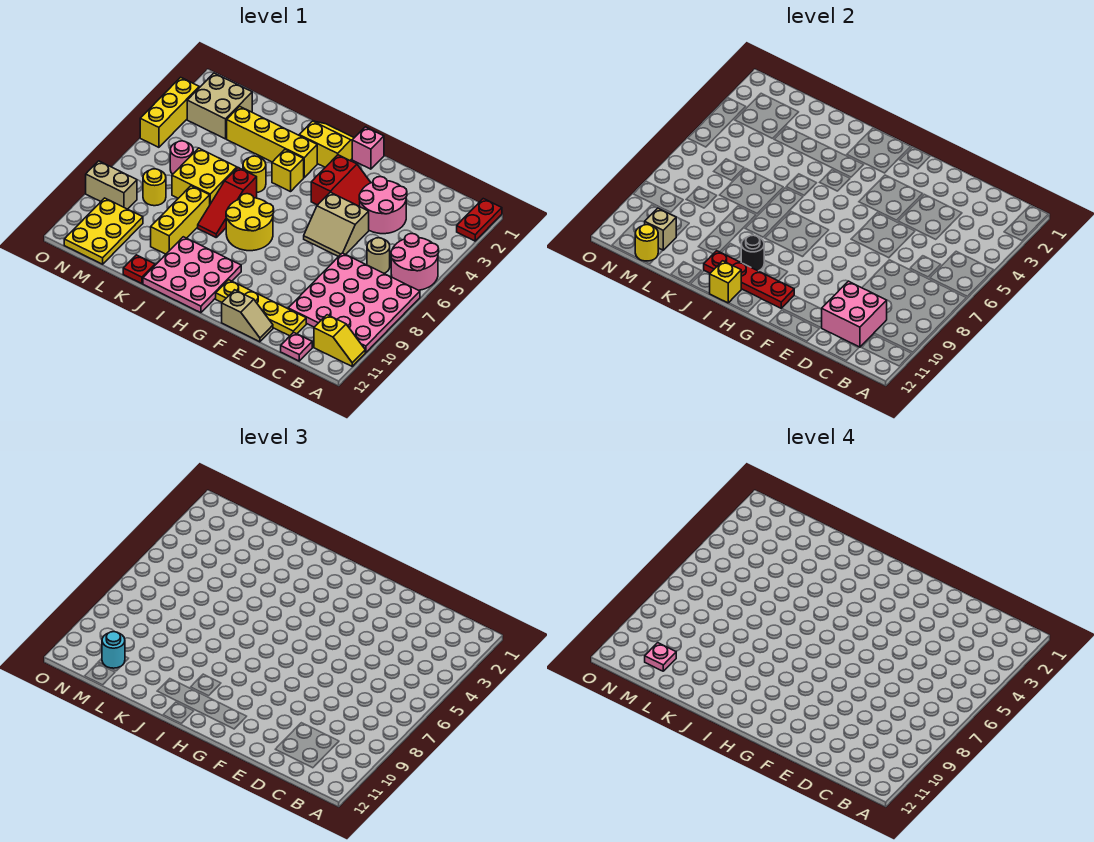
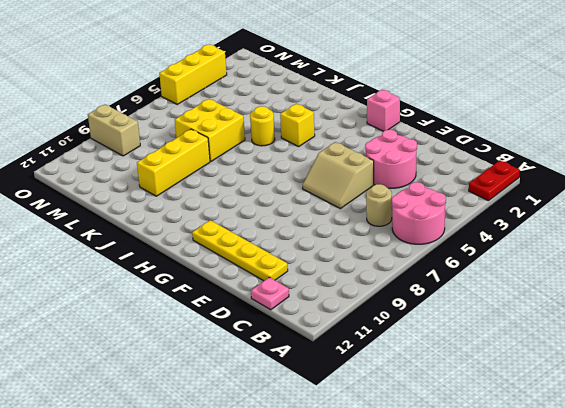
none -> pink plate A7:D10 level 1
none -> yellow slope A11:B11 level 1 top B
none -> tan slope E12:F12 level 1 top F
none -> red slope F3:G4 level 1 top G

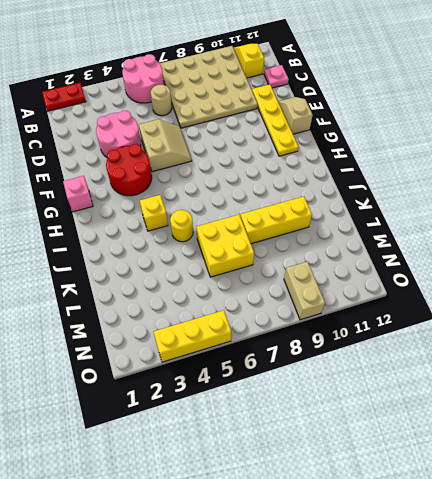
tan plate A7:D10 level 1 -> pink plate A7:D10 level 1
red round brick F3:G4 level 1 -> red slope F3:G4 level 1 top G
none -> yellow slope H1:I2 level 1 top 2
none -> yellow round brick H7:I8 level 1
none -> pink plate H10:J12 level 1
none -> yellow brick I3:L3 level 1

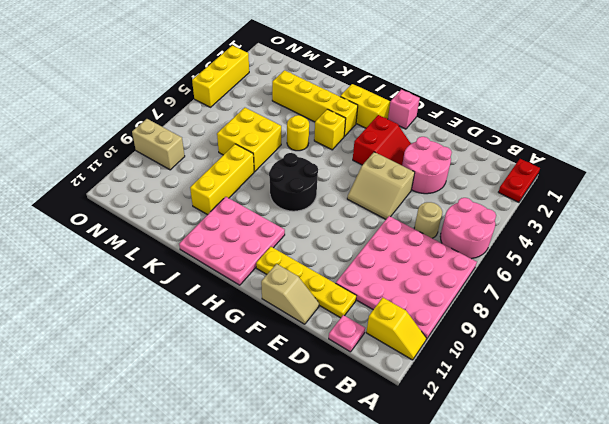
black round brick H7:I8 level 1 -> yellow round brick H7:I8 level 1
none -> red slope J6:J8 level 1 top 6
none -> red plate K12 level 1
none -> tan brick M2:N3 level 1
none -> pink round brick M6 level 1

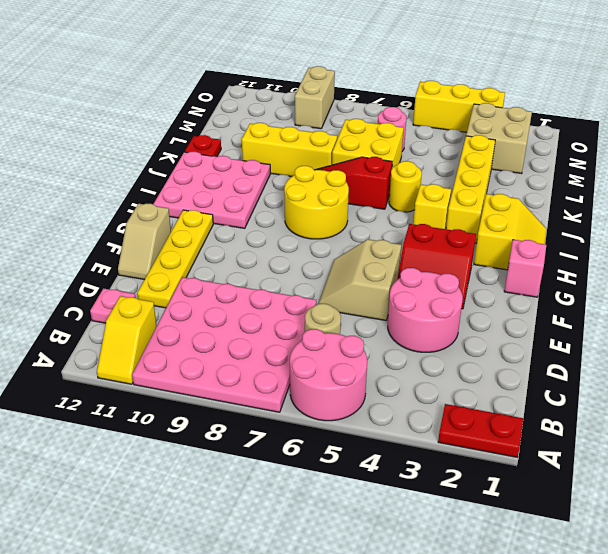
none -> yellow round brick M8 level 1
none -> yellow plate M10:N12 level 1
none -> pink brick C10:D11 level 2
none -> red plate G11:J11 level 2

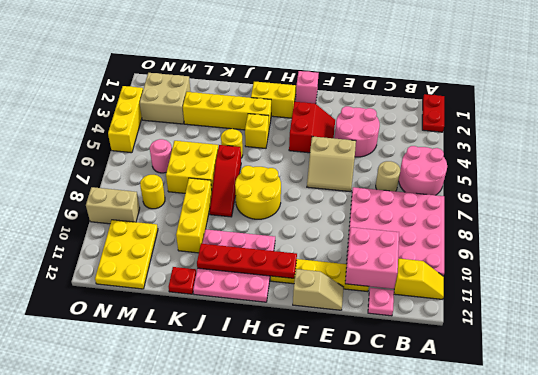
none -> black round brick I10 level 2
none -> yellow brick I12 level 2
none -> tan brick M11 level 2
none -> yellow round brick M12 level 2

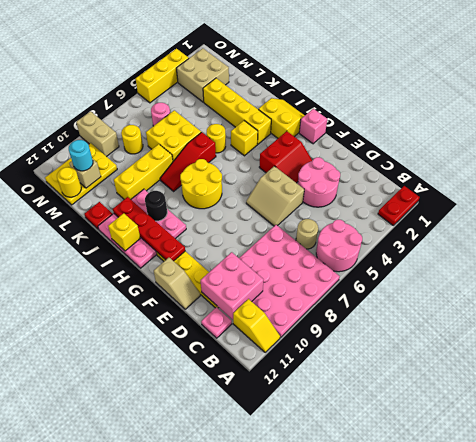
none -> pink plate M11 level 4

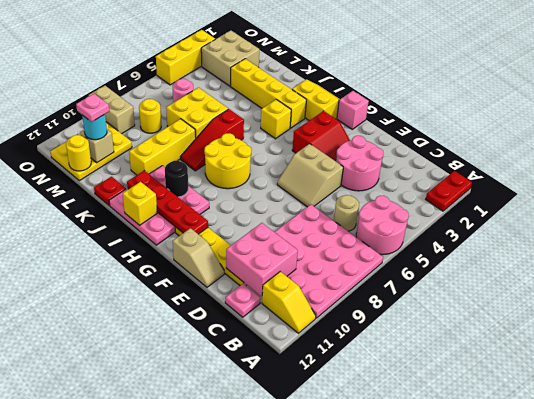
none -> yellow round brick J5 level 1

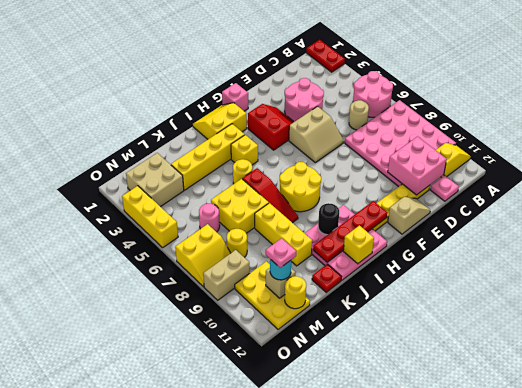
yellow slope N7:O8 level 1 top 7 -> none

